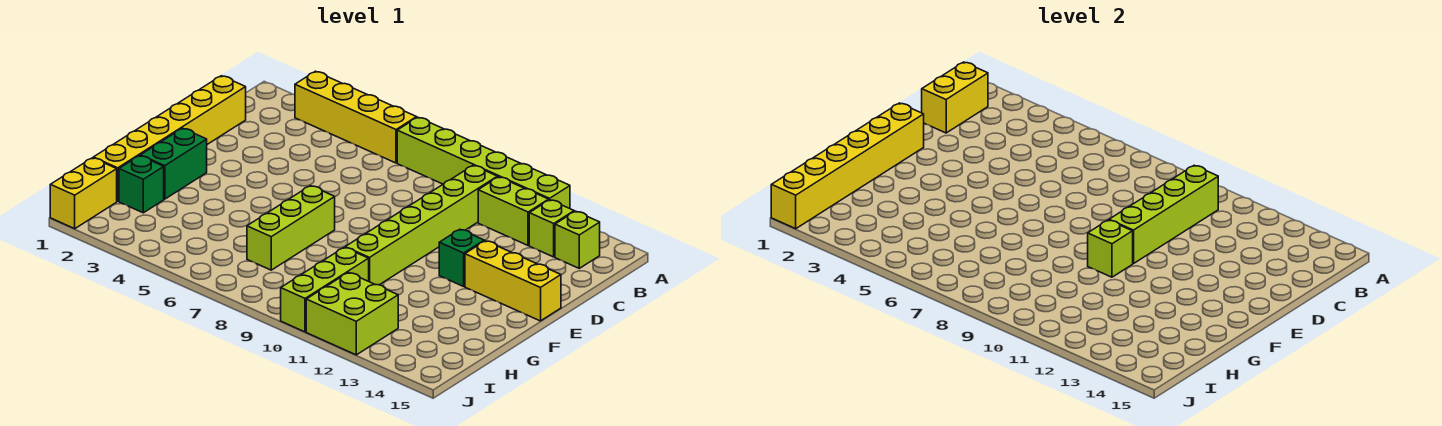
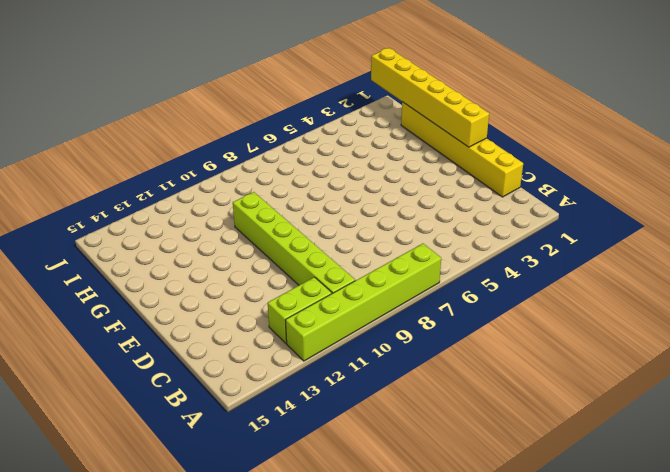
none -> yellow brick A3:A6 level 1
none -> lime brick B13 level 1
none -> lime brick B14 level 1

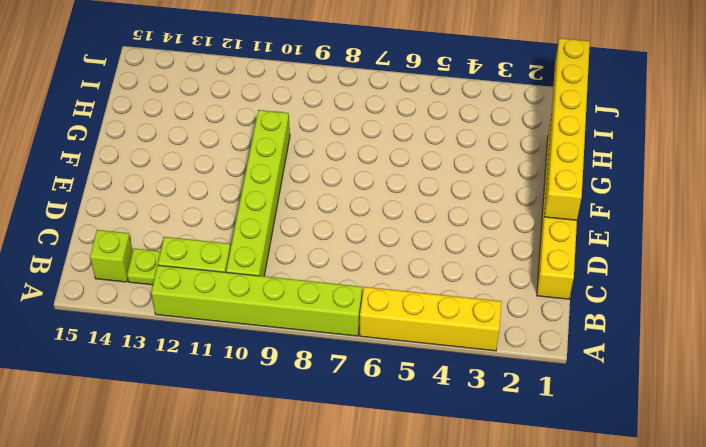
lime plate B13 level 1 -> lime brick B13 level 1
none -> green brick E12 level 1
none -> yellow brick E13:E15 level 1
none -> green brick F2:G2 level 1

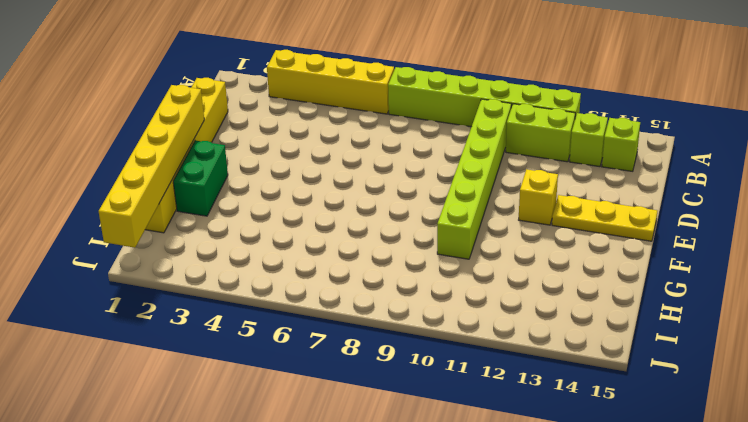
yellow brick E12 level 1 -> green brick E12 level 1
yellow plate E13:E15 level 1 -> yellow brick E13:E15 level 1
none -> lime brick F7:H7 level 1
none -> green brick H2 level 1
none -> lime brick H10:J10 level 1

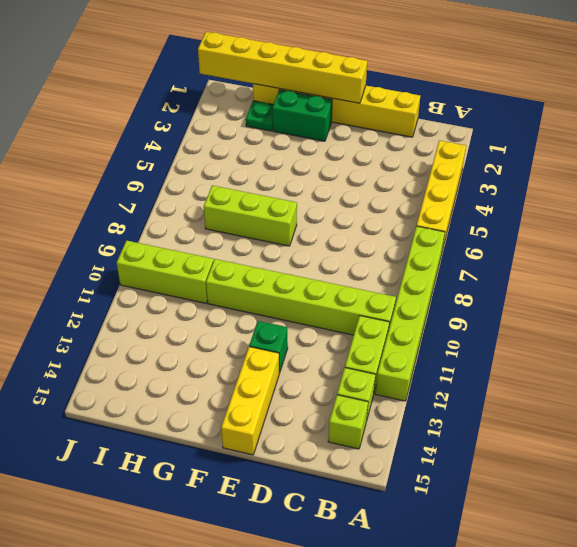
green plate H2 level 1 -> green brick H2 level 1
none -> yellow brick I1:J1 level 1
none -> lime brick I11:J12 level 1
none -> yellow brick B1:C1 level 2

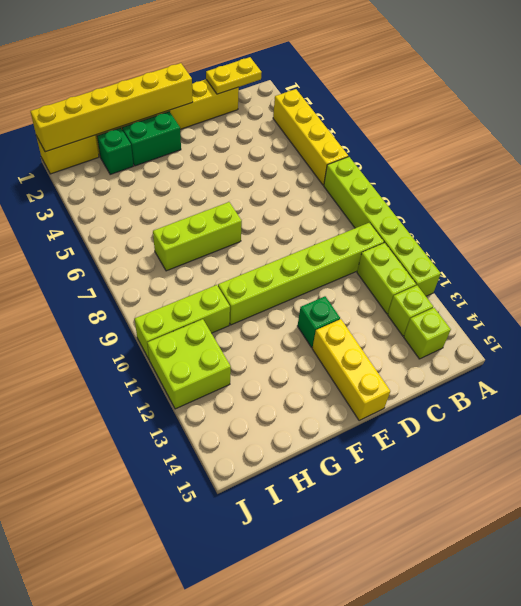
yellow plate B1:C1 level 2 -> yellow brick B1:C1 level 2
none -> lime brick B10:E10 level 2
none -> lime brick F10 level 2

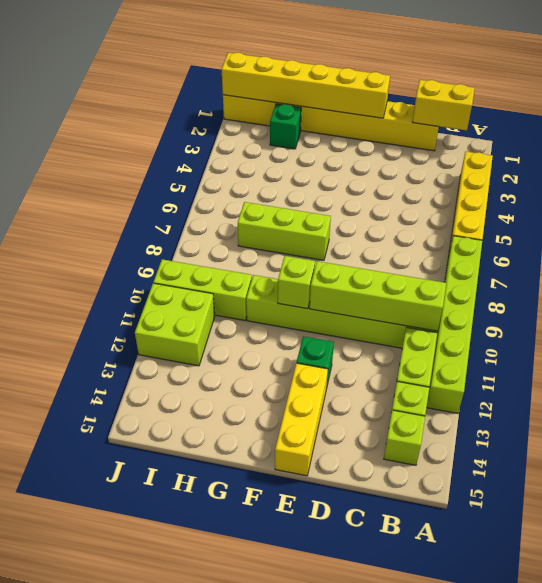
none -> green brick F2:G2 level 1

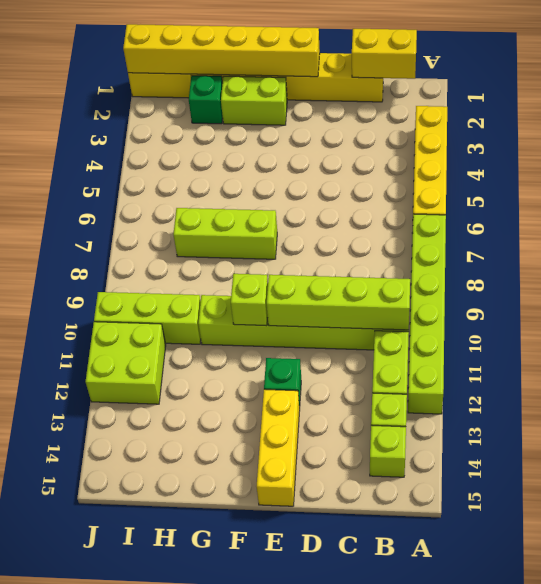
lime brick F2:G2 level 1 -> green brick F2:G2 level 1

